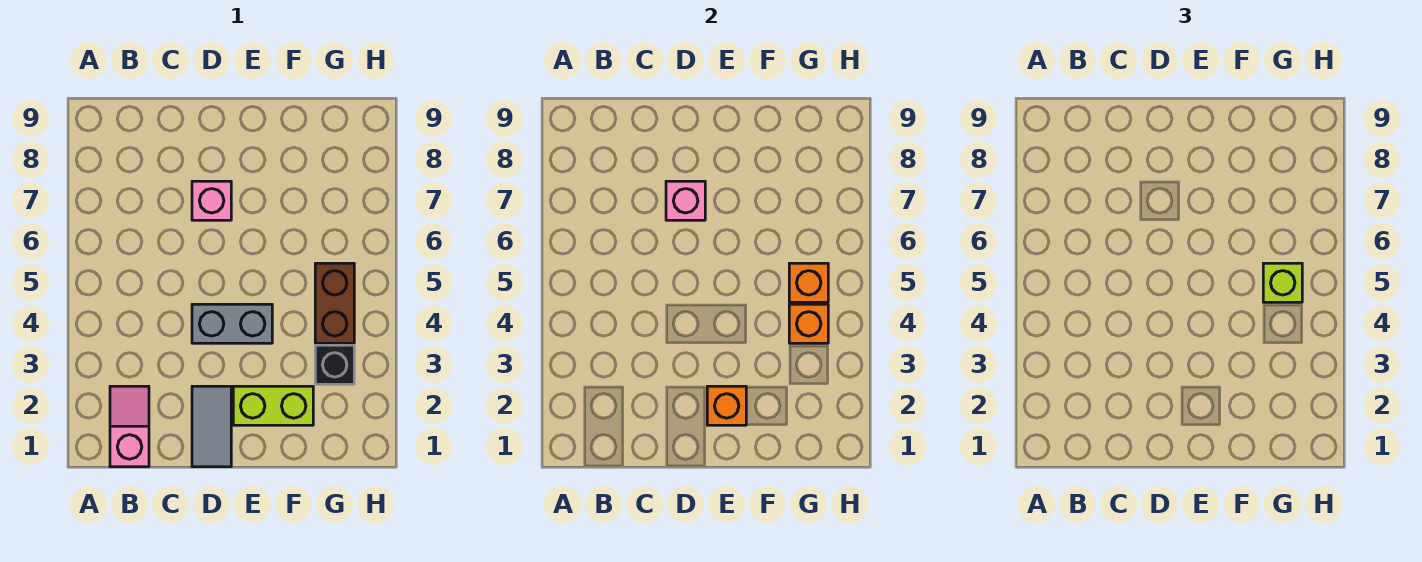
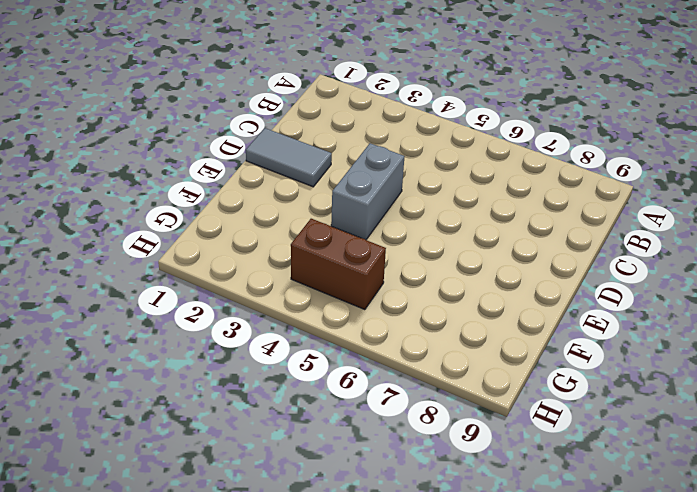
none -> pink slope B1:B2 level 1 top 1
none -> pink brick D7 level 1
none -> lime brick E2:F2 level 1

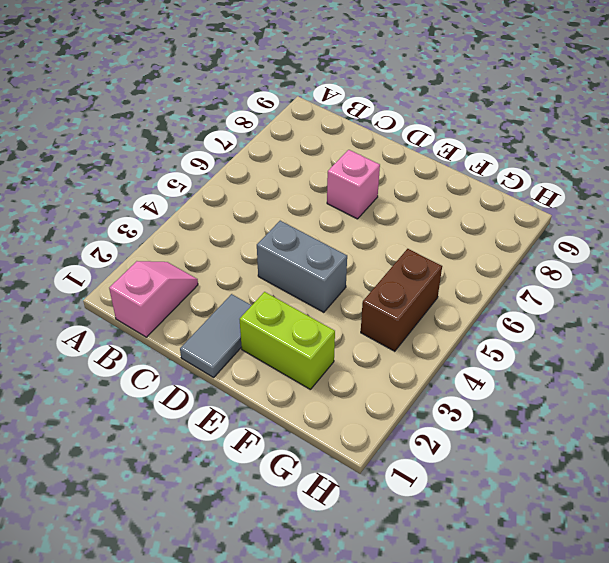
none -> black brick G3 level 1
none -> pink brick D7 level 2
none -> orange brick E2 level 2

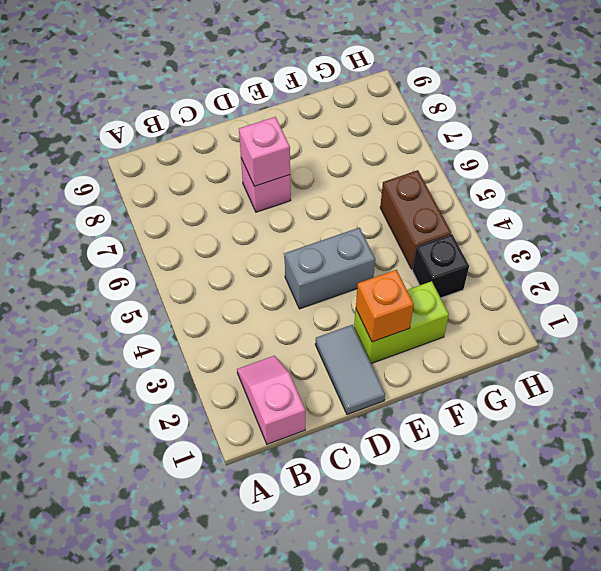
none -> orange brick G4 level 2
none -> orange brick G5 level 2
none -> lime brick G5 level 3

